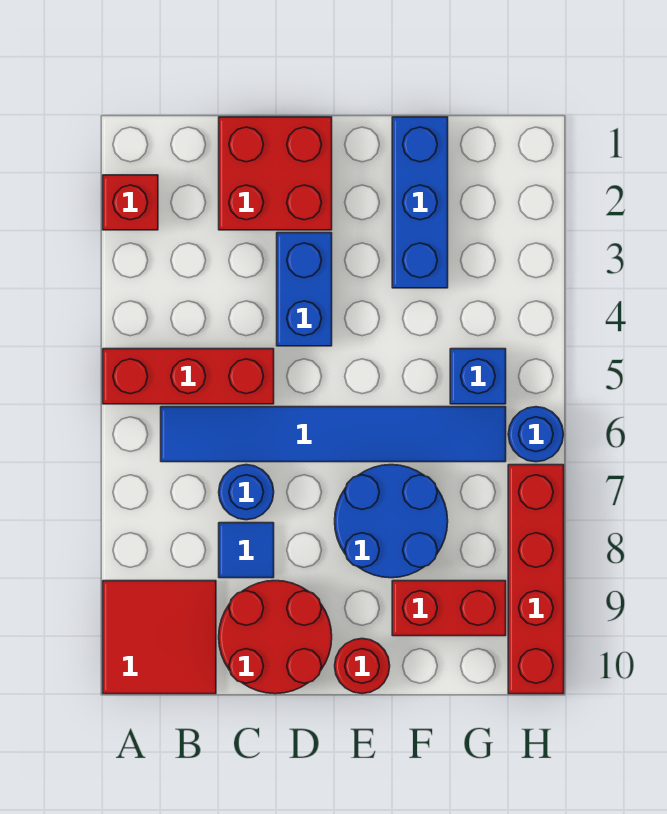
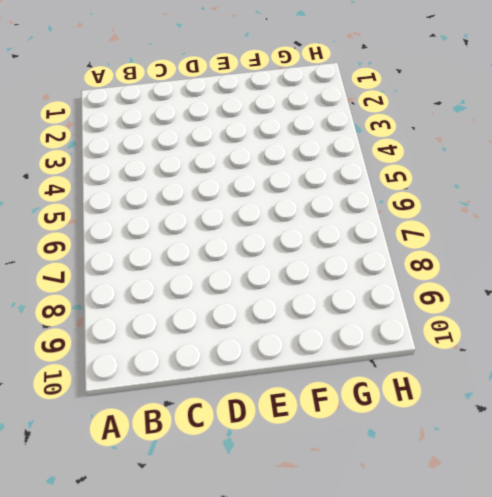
none -> red brick A2 level 1
none -> red brick A5:C5 level 1
none -> red tile A9:B10 level 1

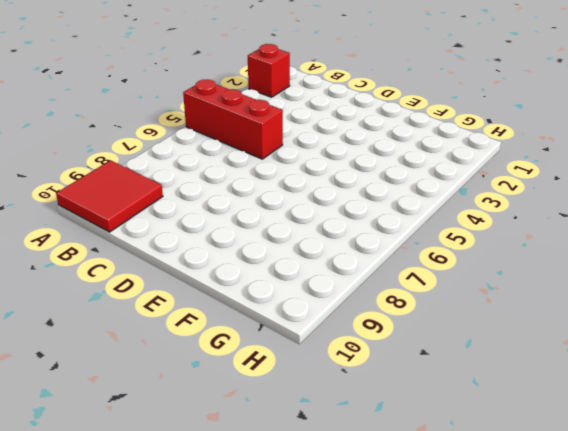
none -> blue tile B6:G6 level 1
none -> red brick C1:D2 level 1
none -> blue round brick C7 level 1

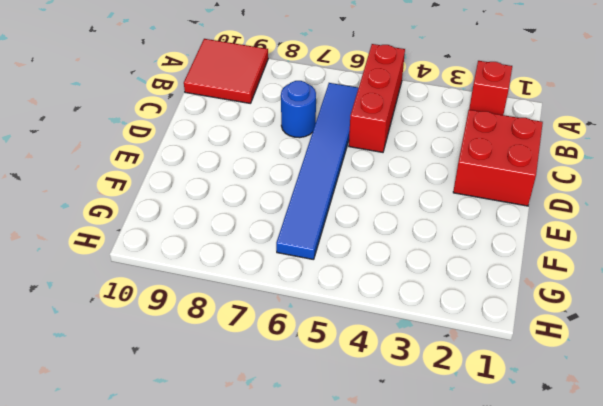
none -> blue tile C8 level 1
none -> red round brick C9:D10 level 1
none -> blue brick D3:D4 level 1

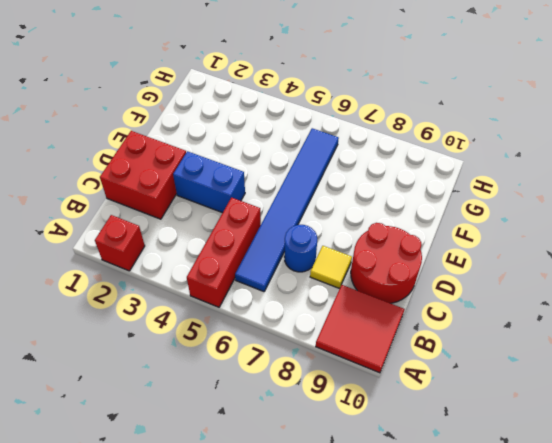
yellow tile C8 level 1 -> blue tile C8 level 1
none -> blue round brick E7:F8 level 1
none -> red round brick E10 level 1
none -> blue brick F1:F3 level 1

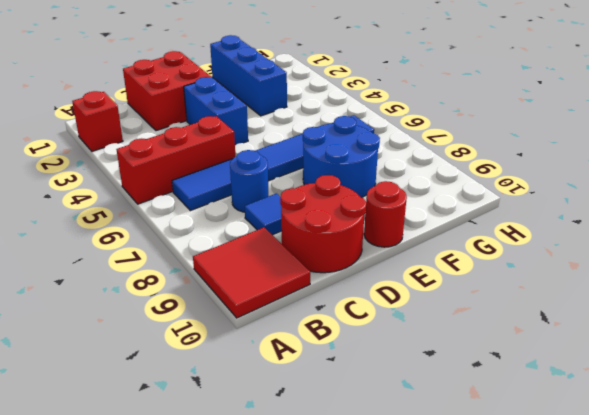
none -> red brick F9:G9 level 1
none -> blue brick G5 level 1
none -> blue round brick H6 level 1

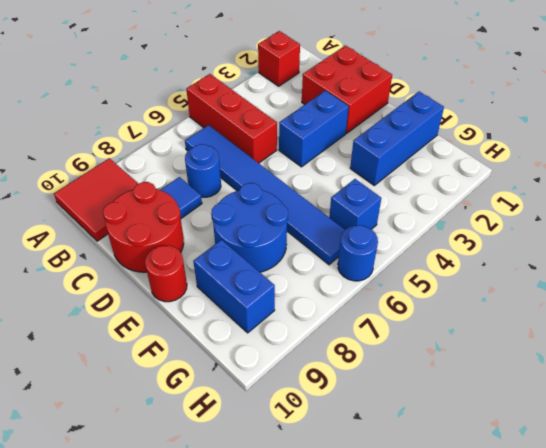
blue brick F9:G9 level 1 -> red brick F9:G9 level 1
none -> red brick H7:H10 level 1

